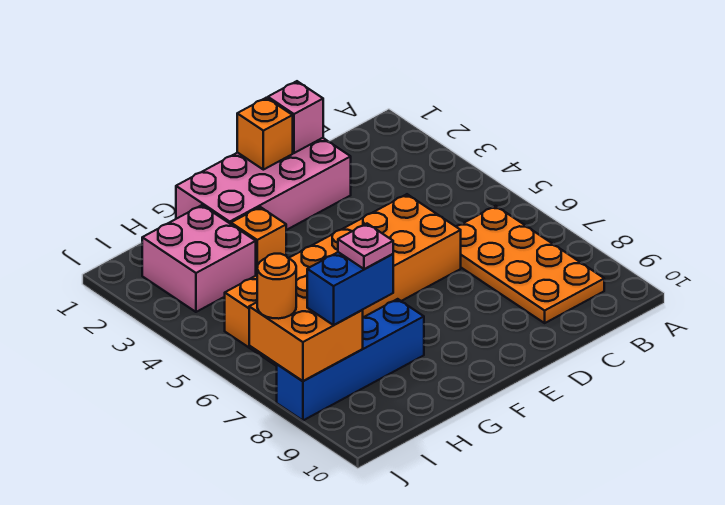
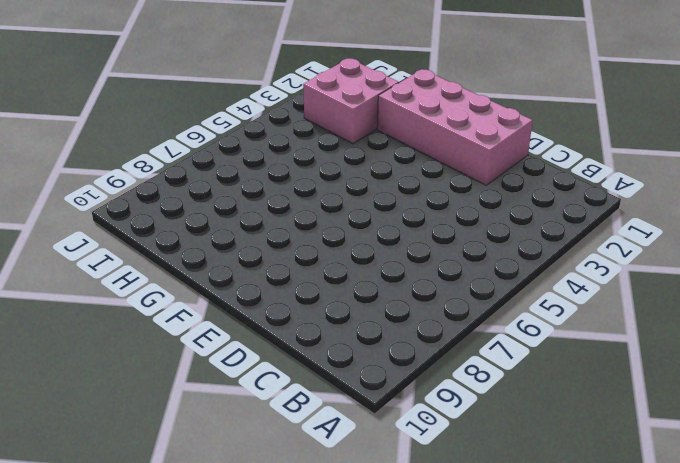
none -> orange plate B6:C9 level 1
none -> orange brick D5:I6 level 1
none -> orange brick G3 level 1

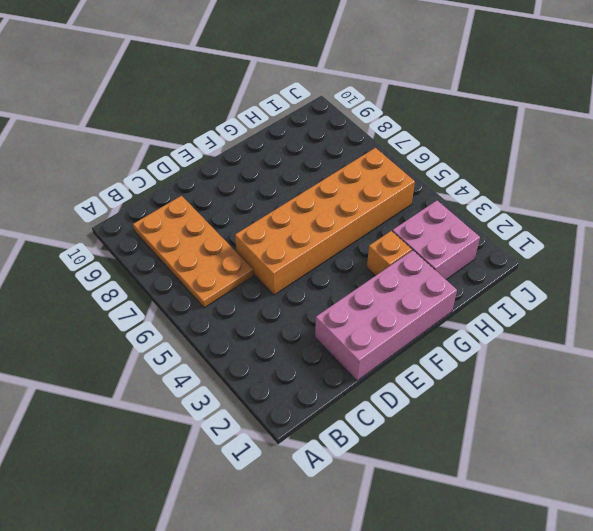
none -> blue brick G8:J8 level 1
none -> pink brick D1 level 2
none -> orange brick E1 level 2

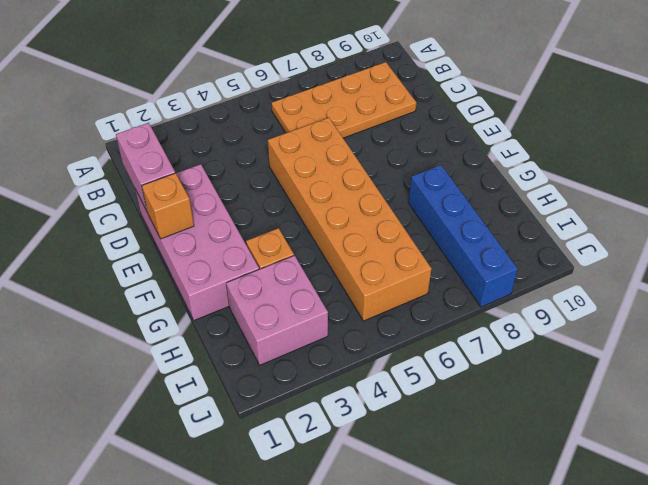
pink brick C1:D1 level 2 -> pink brick D1 level 2
none -> orange brick I7:J8 level 2
none -> blue brick H8:I8 level 3
none -> orange round brick J7 level 3

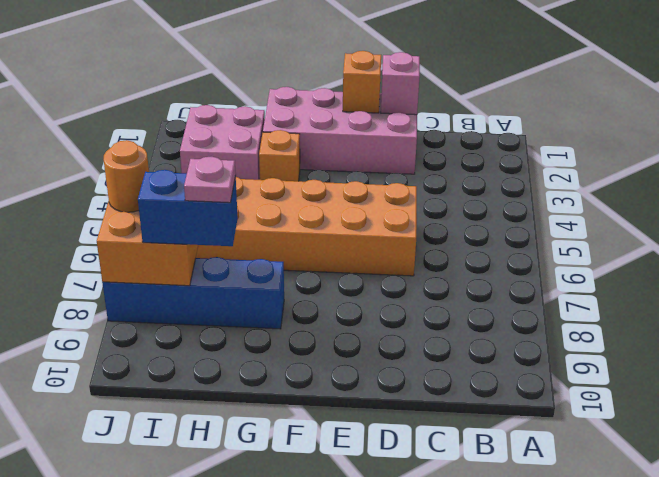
none -> orange plate B6:C9 level 1

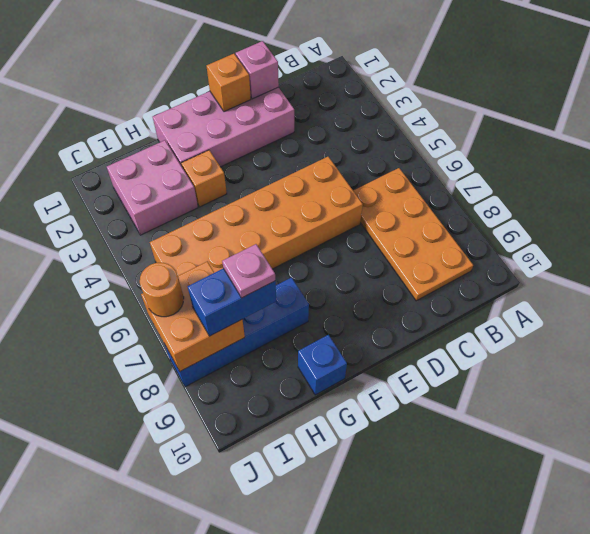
blue brick G10 level 1 -> none

